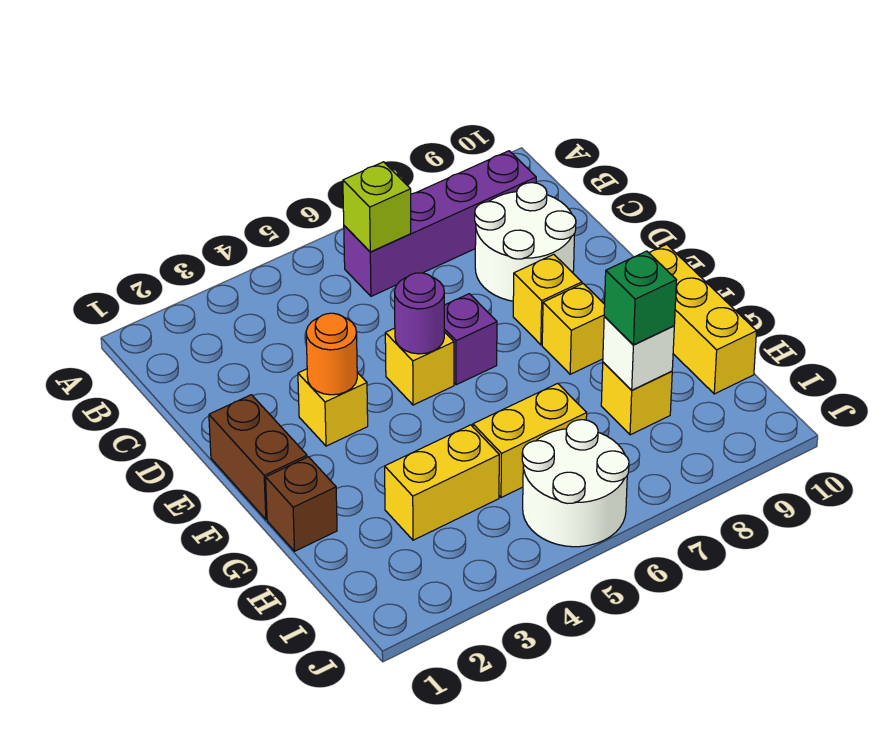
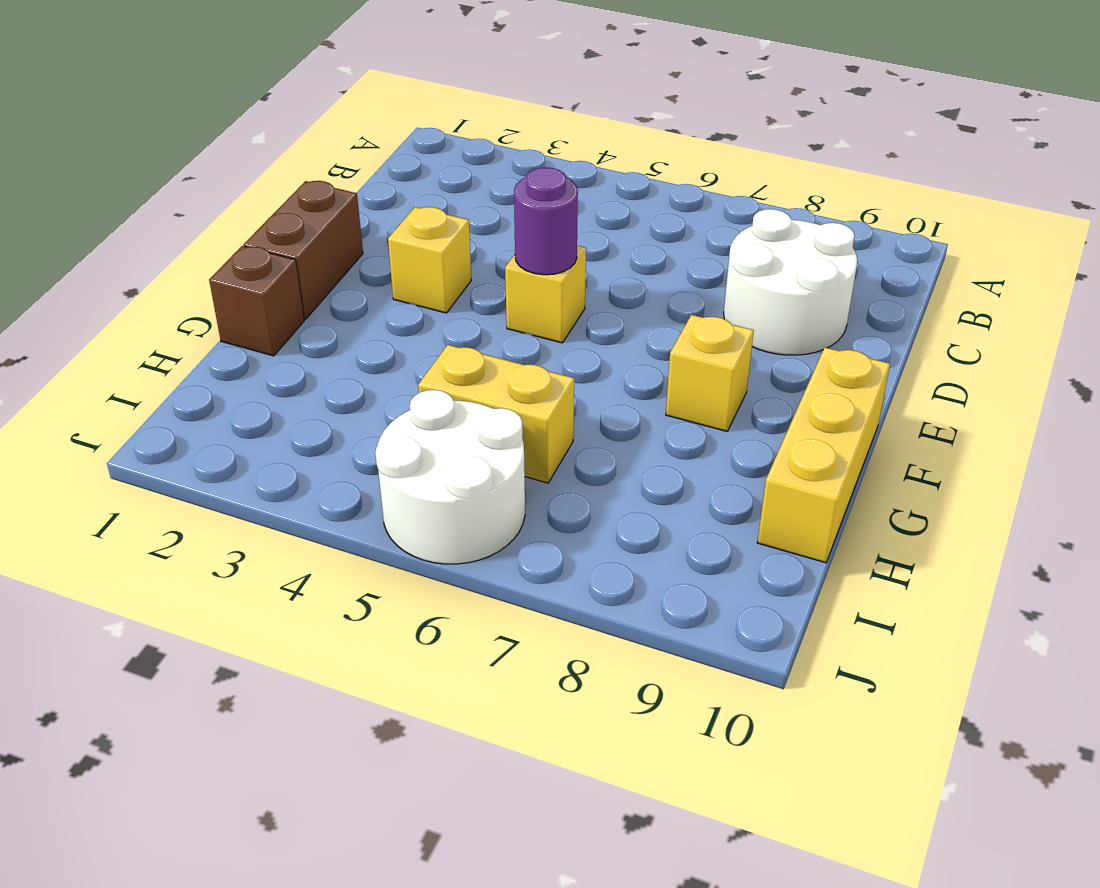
none -> purple brick B6:B9 level 1
none -> purple brick E6 level 1
none -> yellow brick E8 level 1

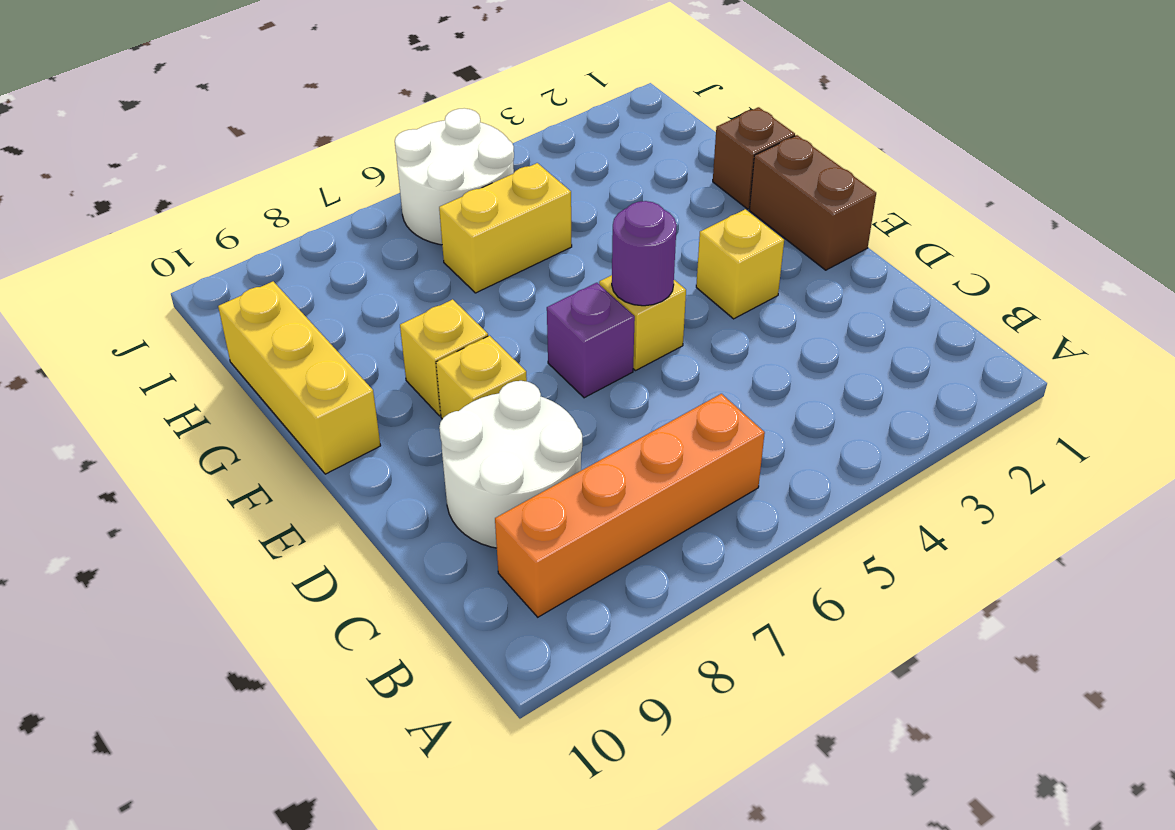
orange brick B6:B9 level 1 -> purple brick B6:B9 level 1
none -> yellow brick H3:H4 level 1
none -> yellow brick H8 level 1
none -> lime brick B6 level 2

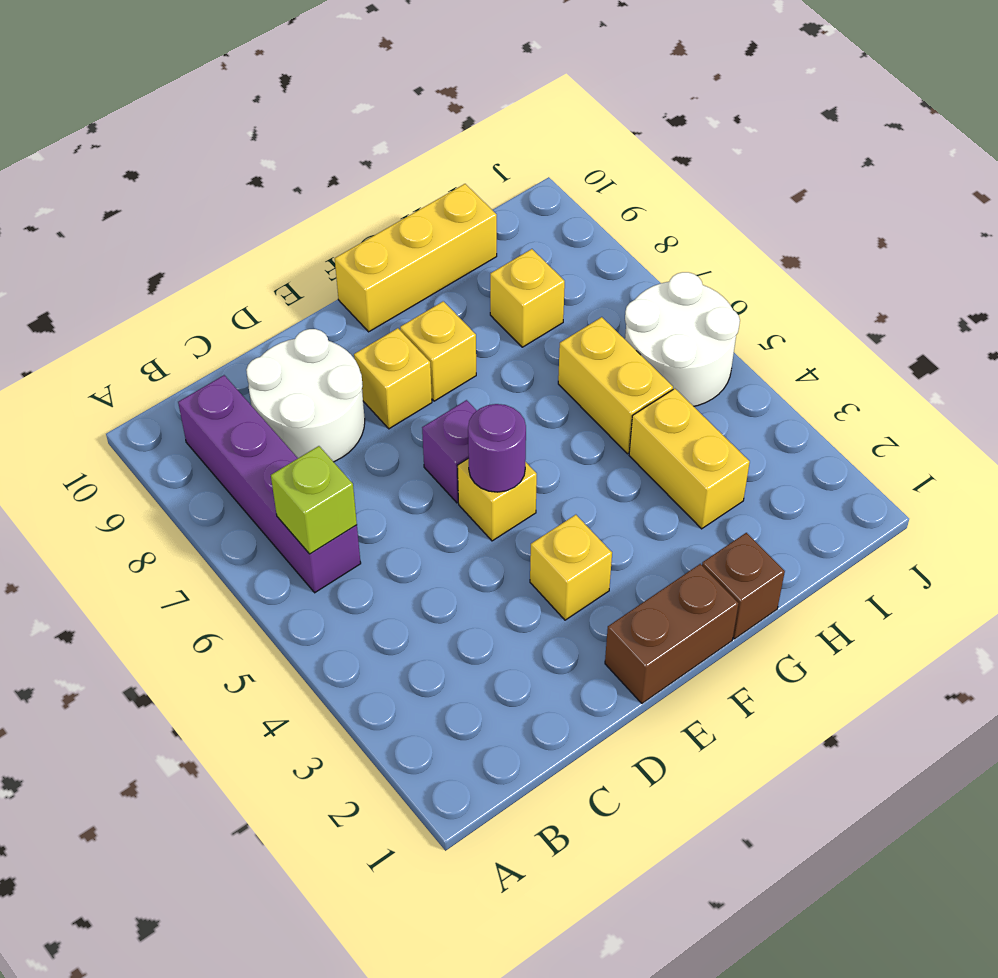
none -> orange round brick E3 level 2
none -> white brick H8 level 2
none -> green brick H8 level 3

